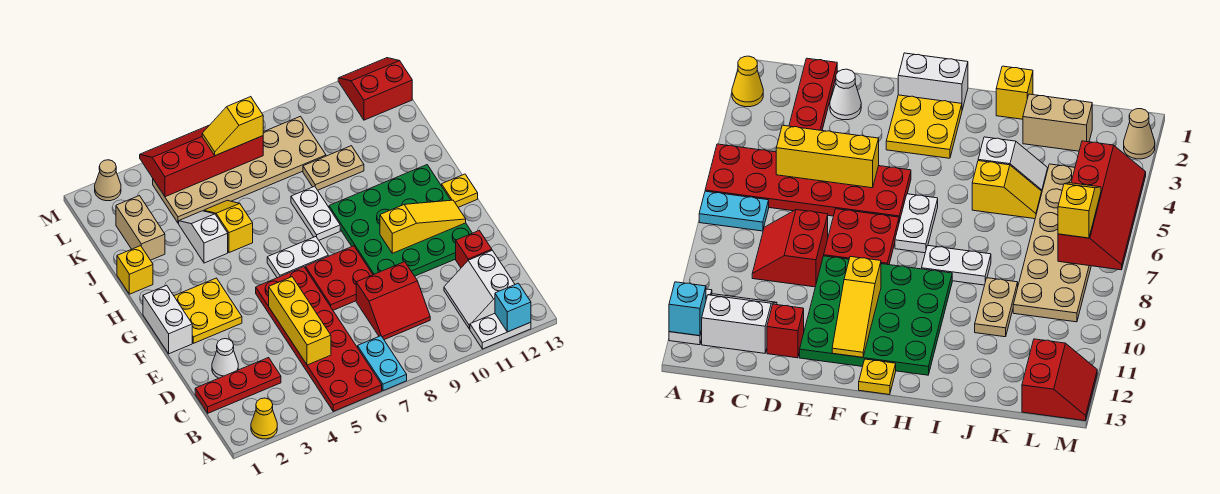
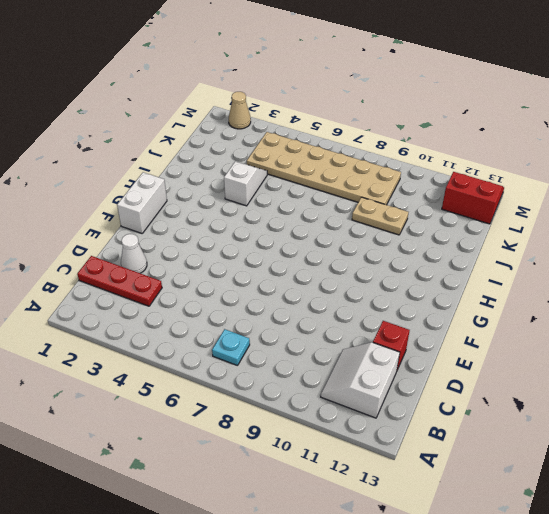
cyan plate B7 level 1 -> cyan plate A7:B7 level 1
none -> yellow cone A2 level 1
none -> red plate A5:F6 level 1
none -> white plate A11:A12 level 1

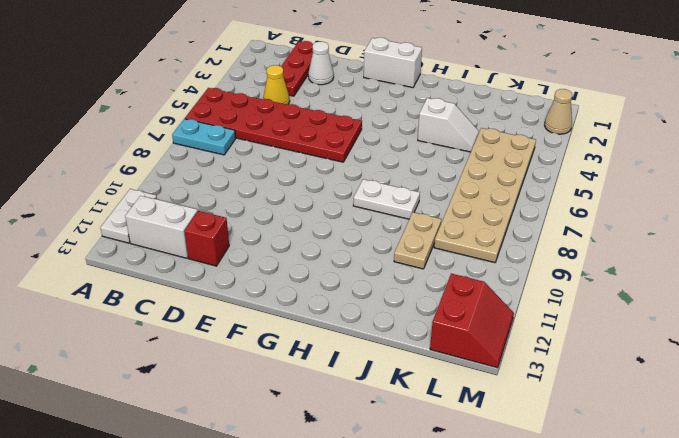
yellow cone C4 level 1 -> yellow cone A2 level 1
none -> red slope C8:D9 level 1 top D
none -> red plate E7:F8 level 1
none -> green plate E9:H12 level 1

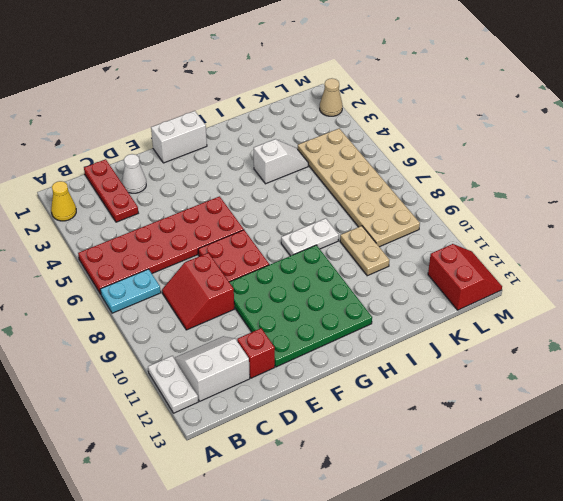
none -> yellow plate F2:G3 level 1
none -> white plate G6:G7 level 1
none -> yellow plate G13 level 1

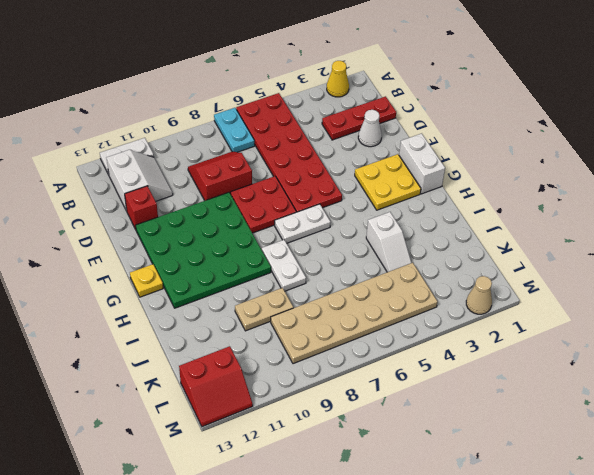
none -> yellow brick I1 level 1
none -> yellow slope I5:J5 level 1 top I
none -> tan brick J2:K2 level 1

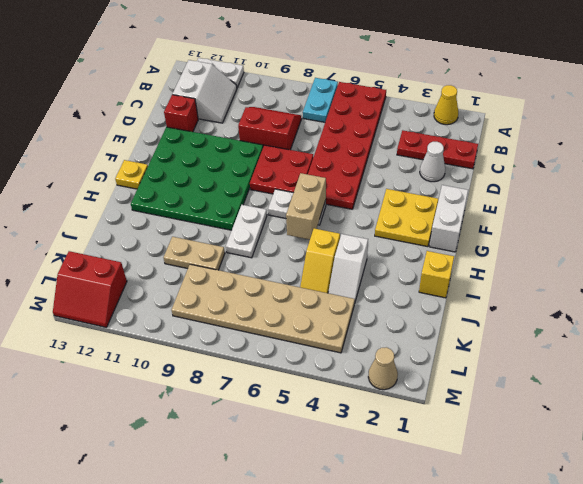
tan brick G6:H6 level 2 -> tan brick J2:K2 level 1
none -> cyan brick A12 level 2
none -> yellow brick C5:E5 level 2
none -> yellow slope F10:F12 level 2 top 10

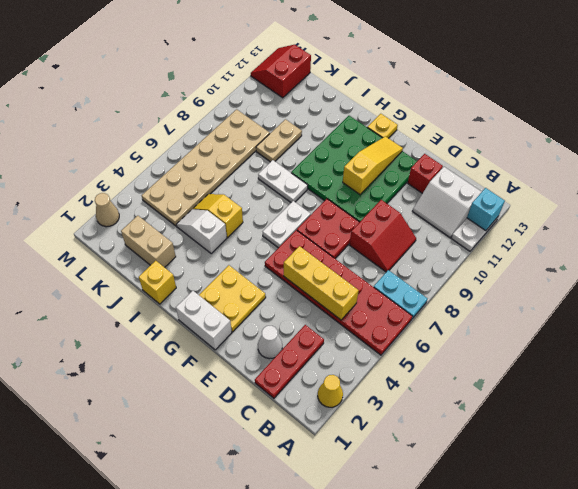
none -> red slope L4:M7 level 2 top L
none -> yellow slope L6:L7 level 3 top 7

